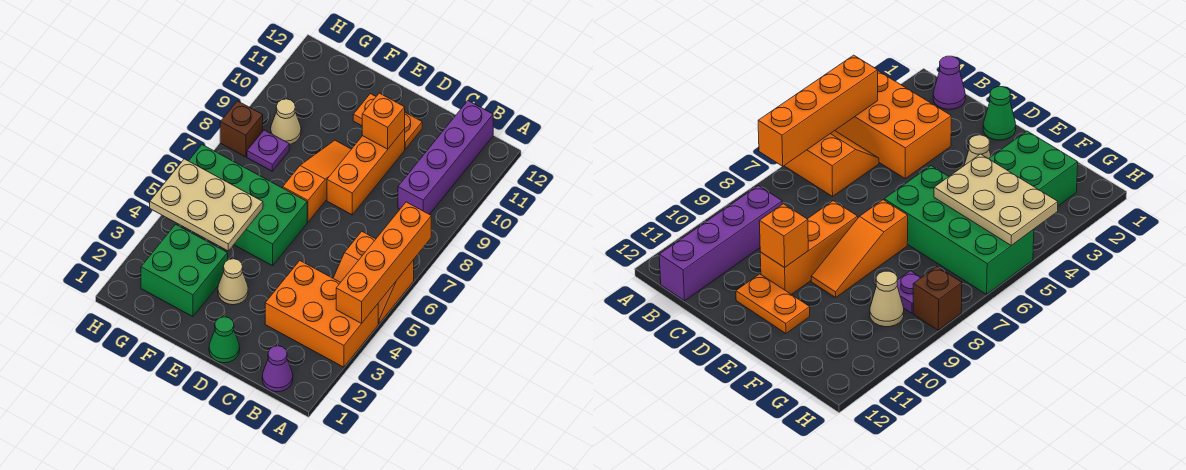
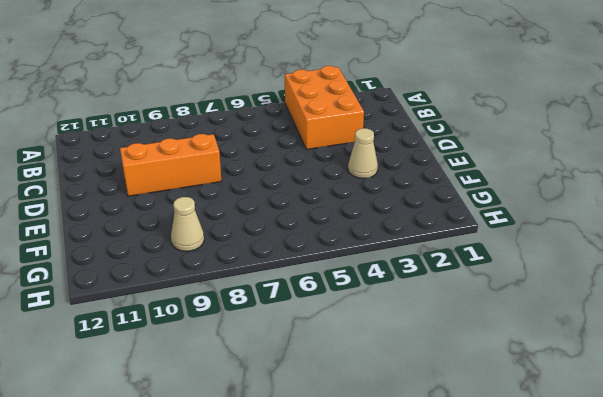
none -> orange slope A5:B6 level 1 top 6
none -> purple cone B1 level 1
none -> purple brick B9:B12 level 1

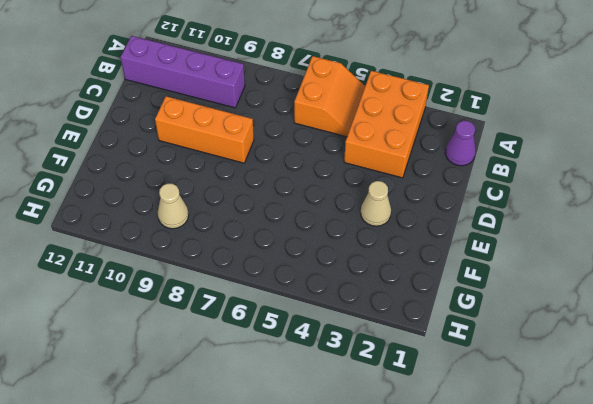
none -> green cone D1 level 1
none -> orange plate D11:E11 level 1
none -> green brick E5:H6 level 1

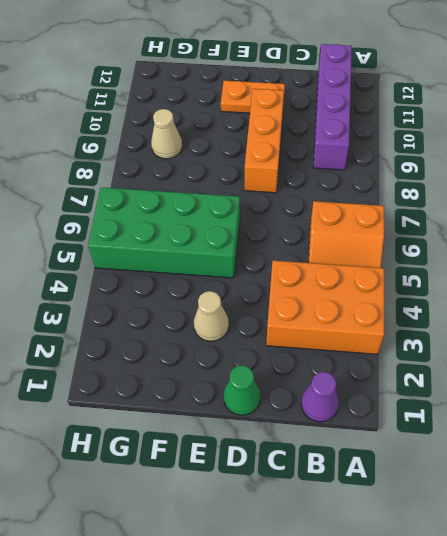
none -> orange slope E7:E9 level 1 top 7
none -> green brick F2:G3 level 1
none -> purple plate G8 level 1

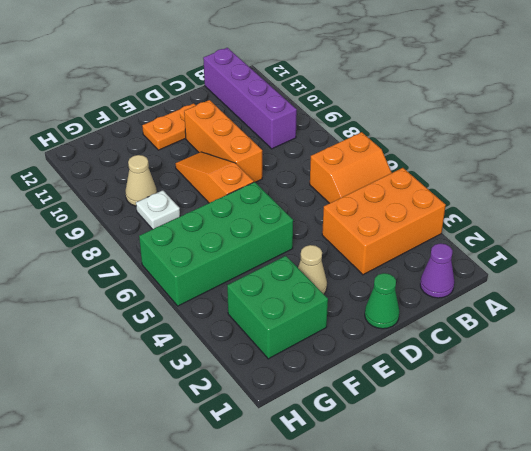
white plate G8 level 1 -> purple plate G8 level 1
none -> brown brick H8 level 1
none -> orange brick A4:A7 level 2
none -> orange brick D10 level 2

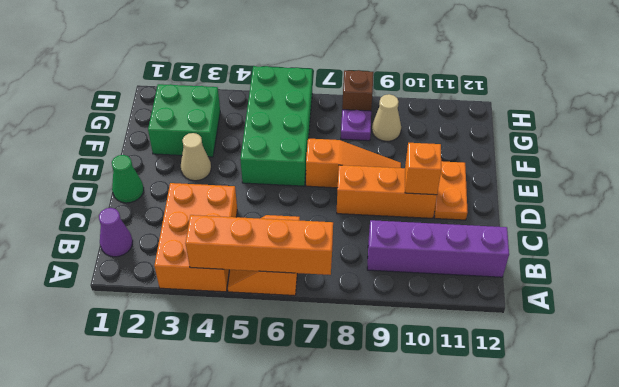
none -> tan plate F4:H5 level 2

